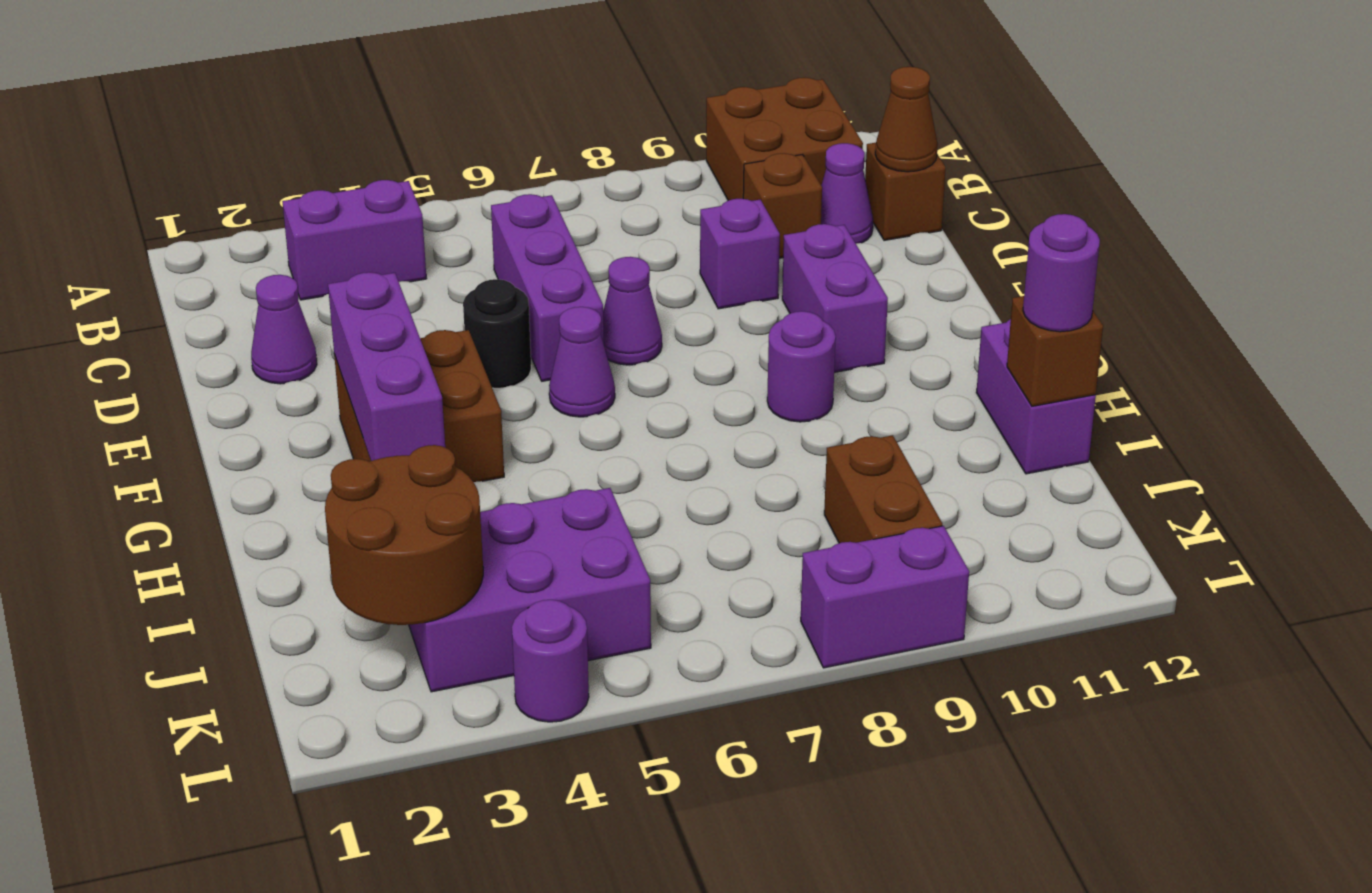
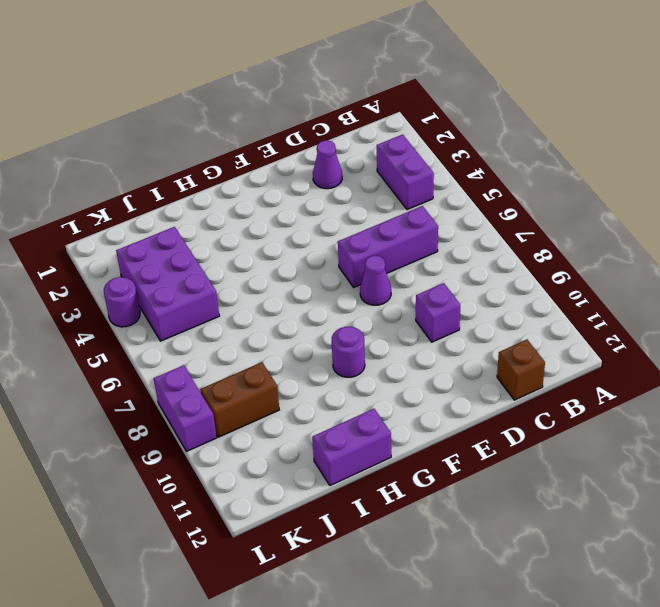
none -> brown brick A10:B11 level 1
none -> brown brick C10 level 1
none -> purple cone C11 level 1

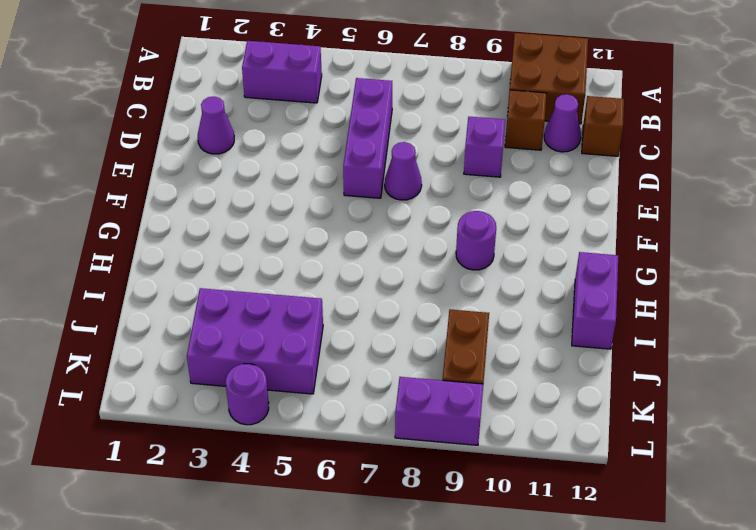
none -> black round brick E5 level 1
none -> purple brick E10:F10 level 1
none -> brown brick F3:G4 level 1

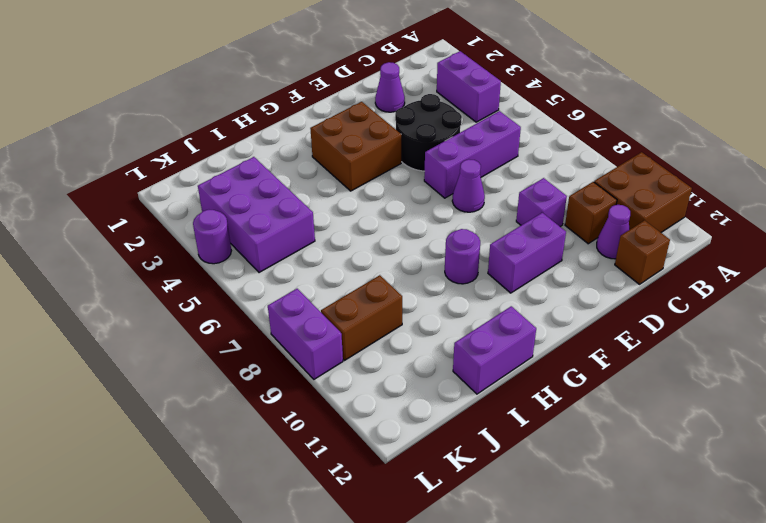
black round brick D4:E5 level 1 -> black round brick E5 level 1
none -> purple cone F6 level 1
none -> brown cone C12 level 2
none -> purple brick F3:H3 level 2

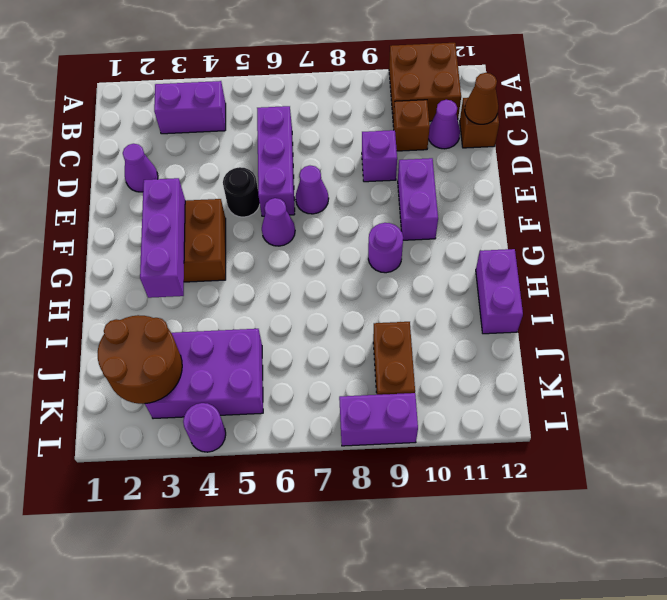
none -> brown brick I12 level 2
none -> purple round brick I12 level 3

